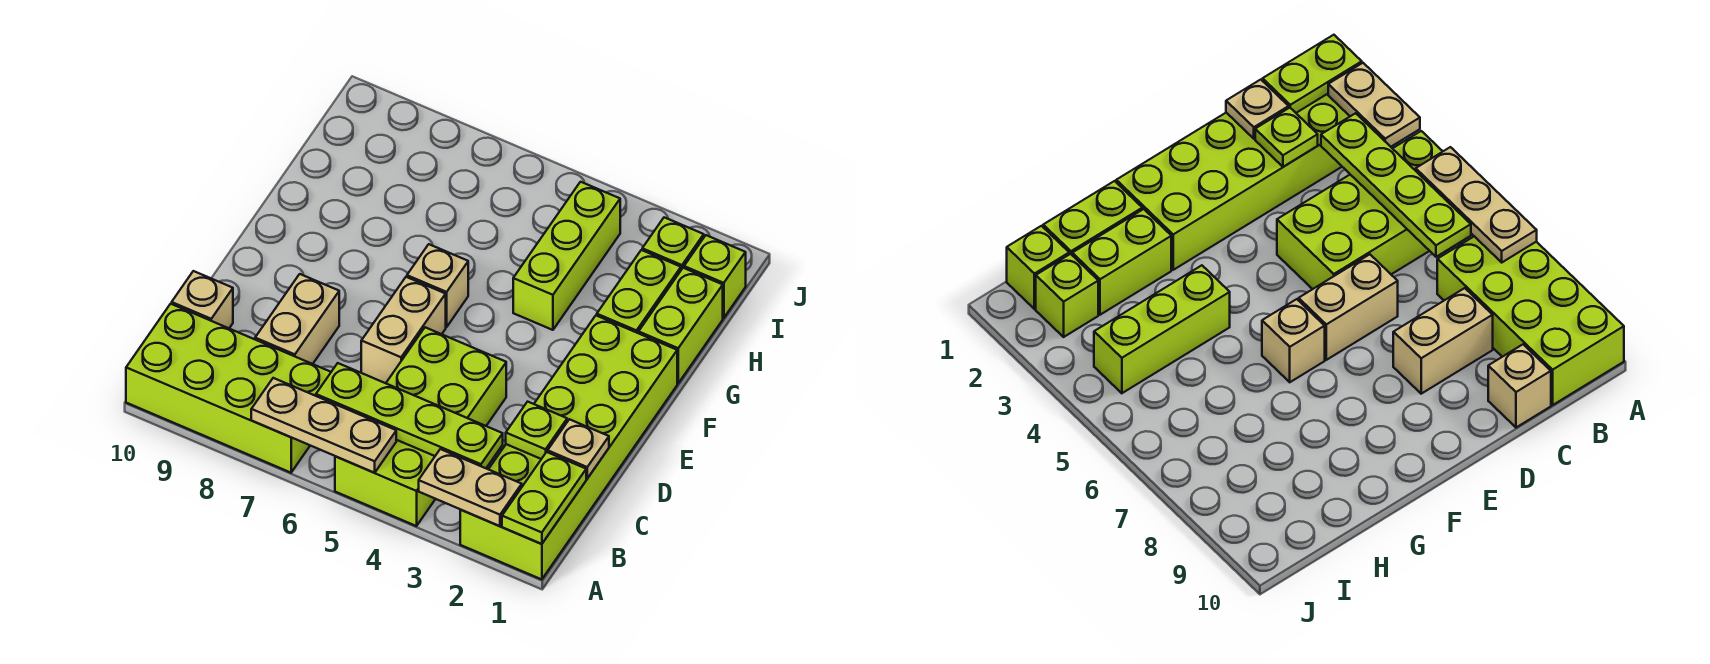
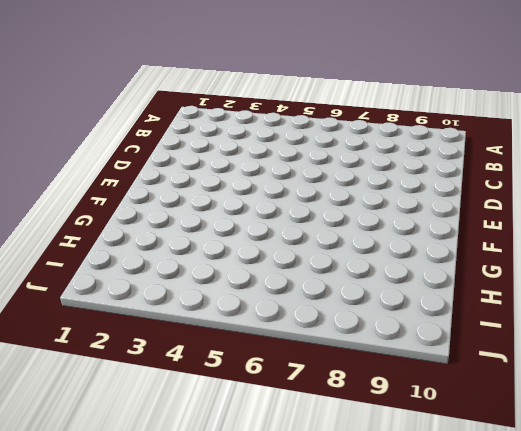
none -> lime brick A1:F2 level 1
none -> lime brick A4:D5 level 1
none -> lime brick A7:B10 level 1

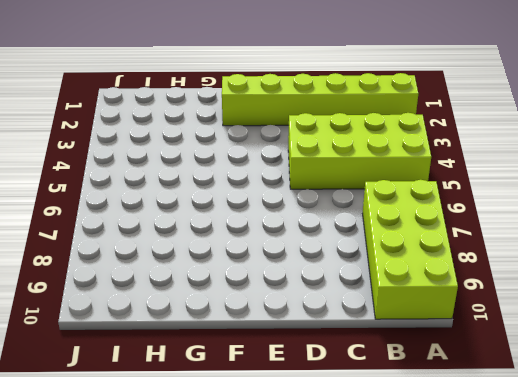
lime brick A2:F2 level 1 -> lime brick A1:F2 level 1
none -> tan brick C8:D8 level 1
none -> tan brick C10 level 1
none -> tan brick D6:E6 level 1

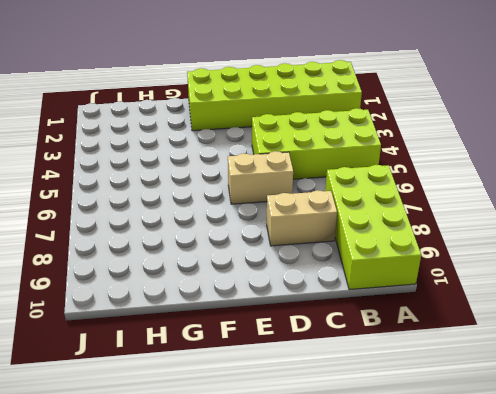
none -> tan brick C10 level 1
none -> tan brick F6 level 1
none -> lime brick G1:H1 level 1

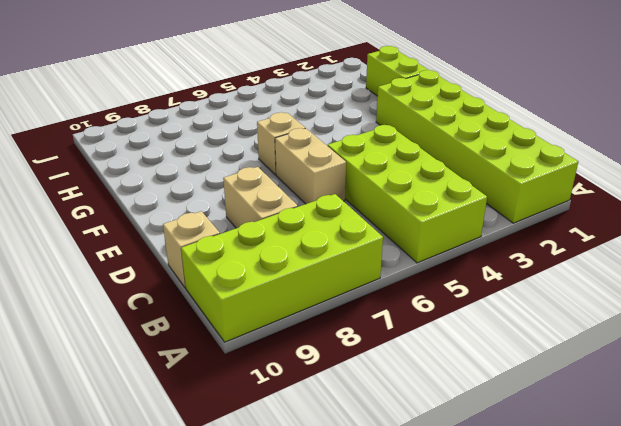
none -> lime brick G2:H2 level 1
none -> lime brick G4:I4 level 1
none -> lime brick I1 level 1

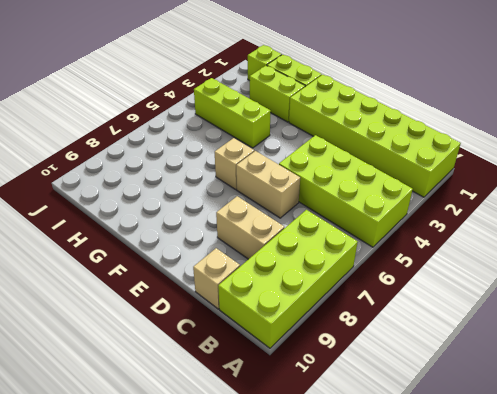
none -> lime brick I2 level 1
none -> lime plate A1:B1 level 2
none -> tan plate A2:A3 level 2

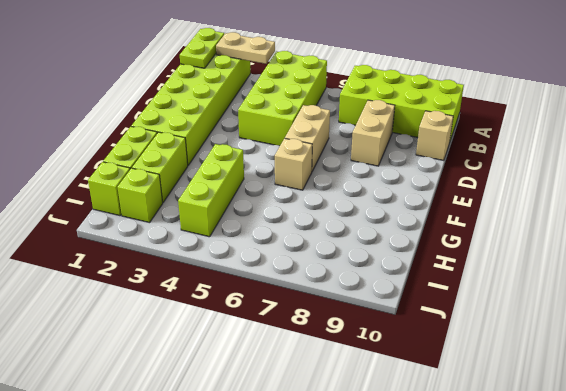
none -> tan plate A5:A7 level 2
none -> lime plate B3:B6 level 2
none -> tan plate C1 level 2

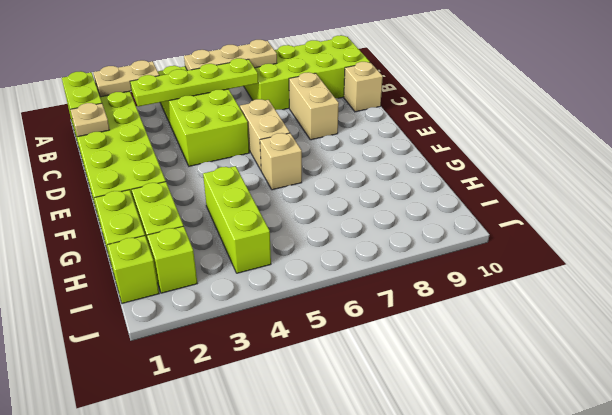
none -> lime plate C2 level 2

